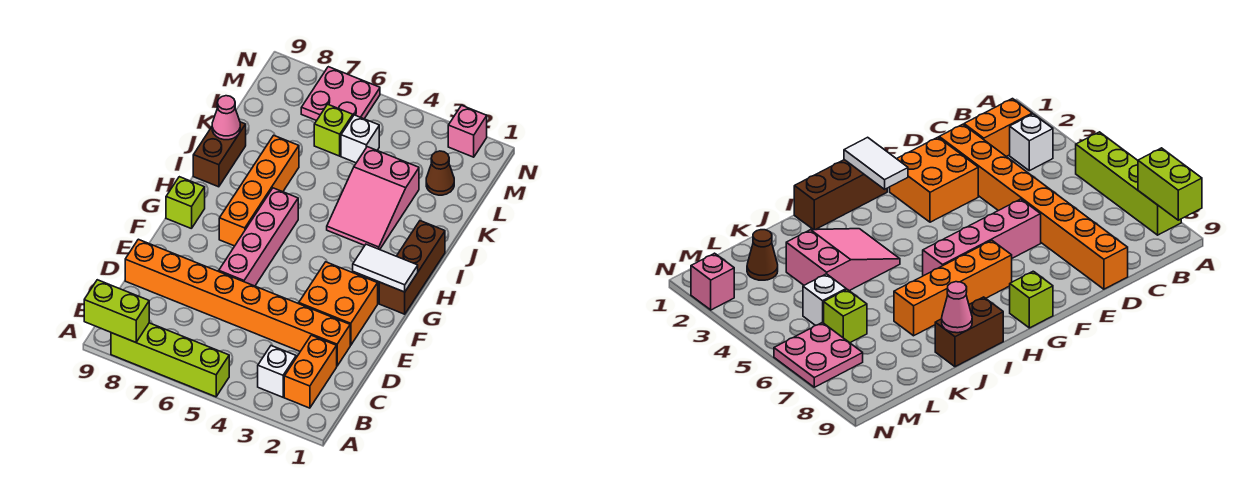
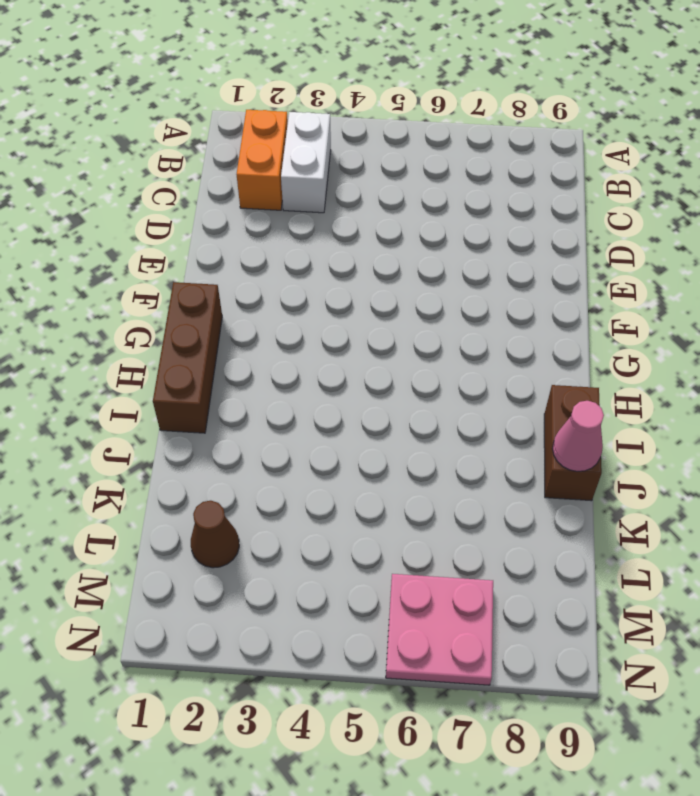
white brick B3:C3 level 1 -> white brick B3 level 1
none -> lime brick A5:A8 level 1
none -> orange brick D2:D9 level 1
none -> orange brick E2:F3 level 1

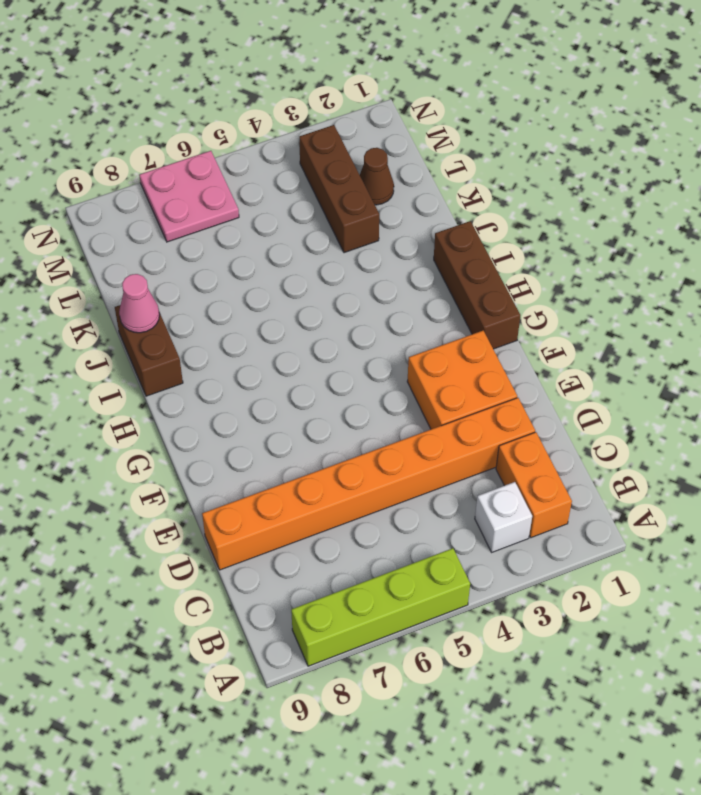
brown brick K3:M3 level 1 -> pink slope I3:K4 level 1 top K
none -> pink brick E6:H6 level 1
none -> orange brick G7:J7 level 1
none -> lime brick G9 level 1

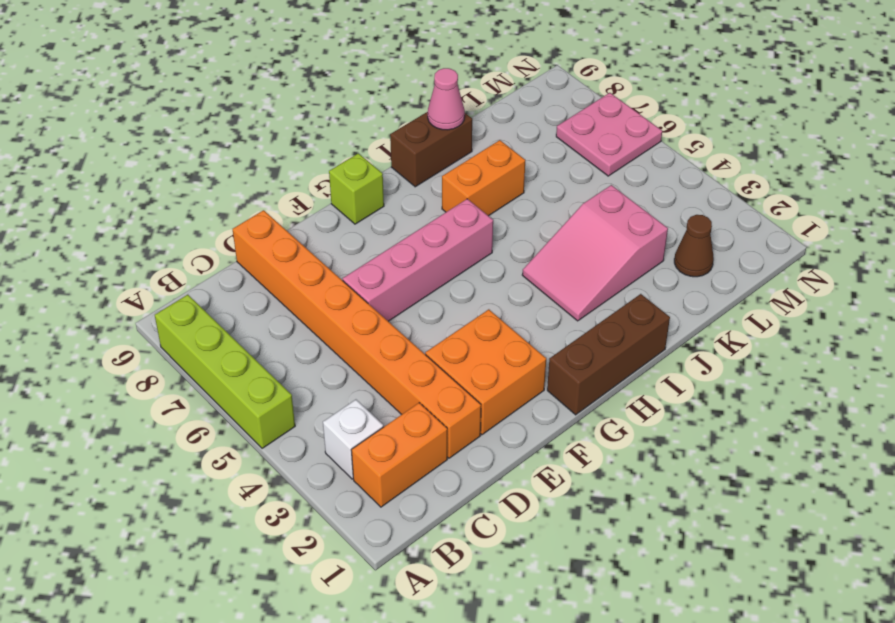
orange brick I7:J7 level 1 -> orange brick G7:J7 level 1
none -> white brick L5 level 1
none -> lime brick L6 level 1
none -> pink brick N2 level 1

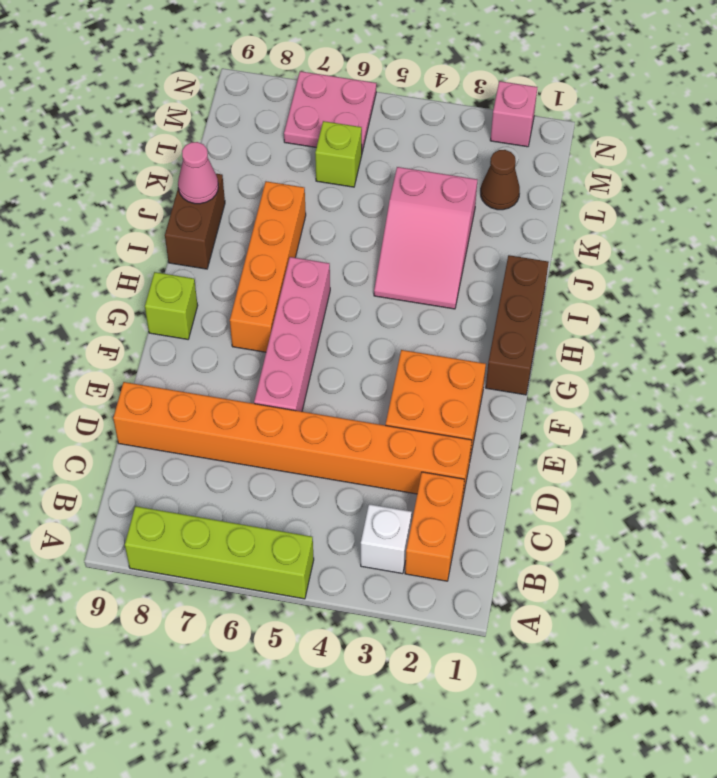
none -> white brick L5 level 1
none -> lime brick A8:A9 level 2
none -> white tile G1:G2 level 2

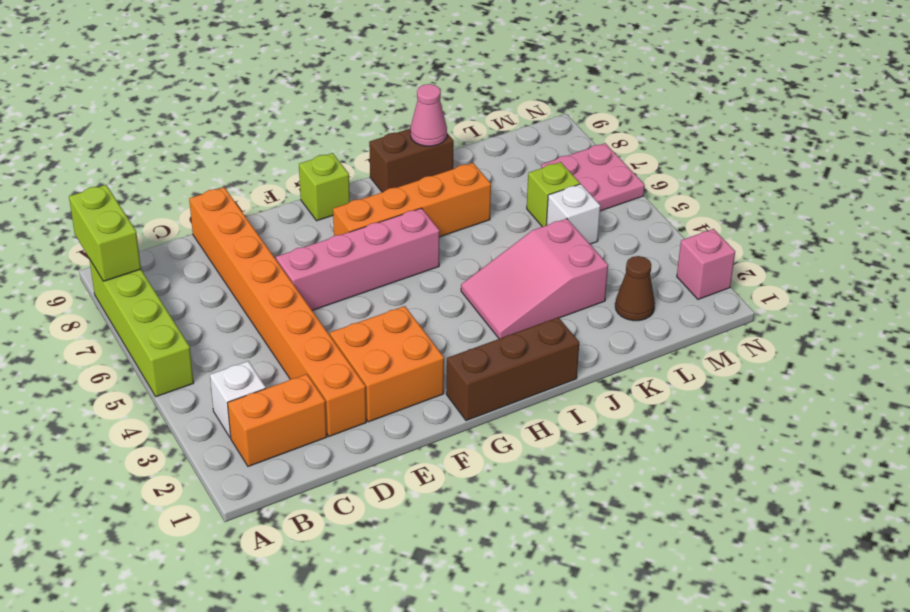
none -> white tile G1:G2 level 2

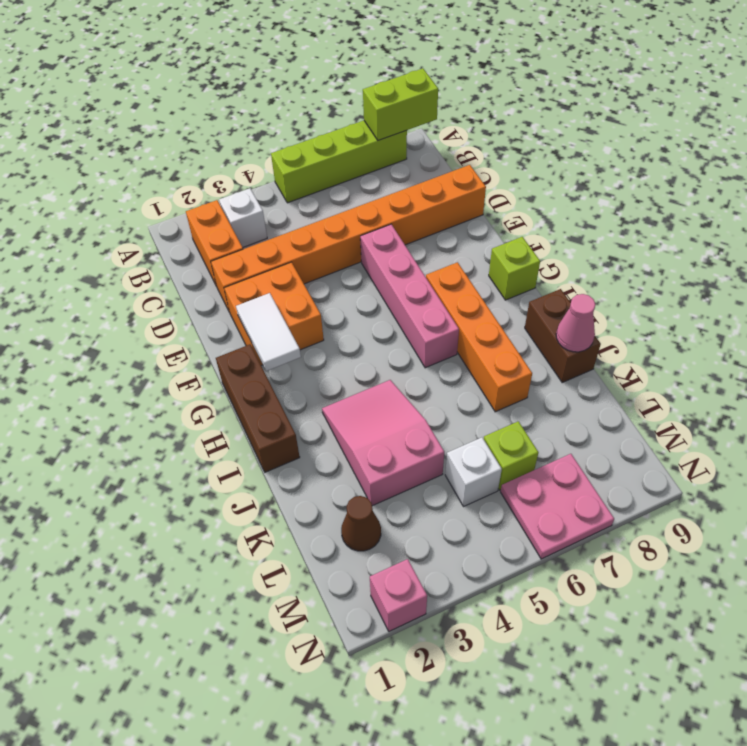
white tile F2:G2 level 2 -> white tile G1:G2 level 2

